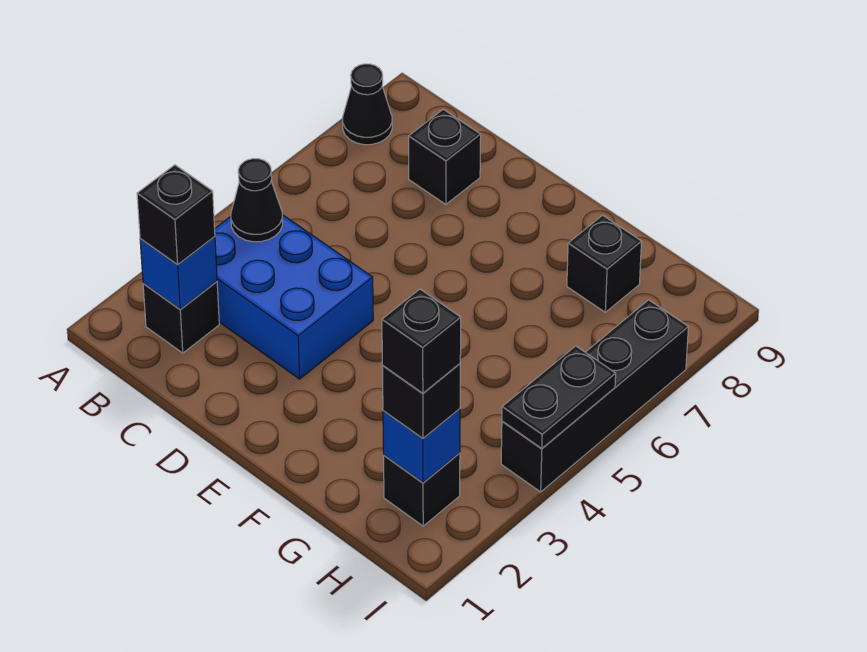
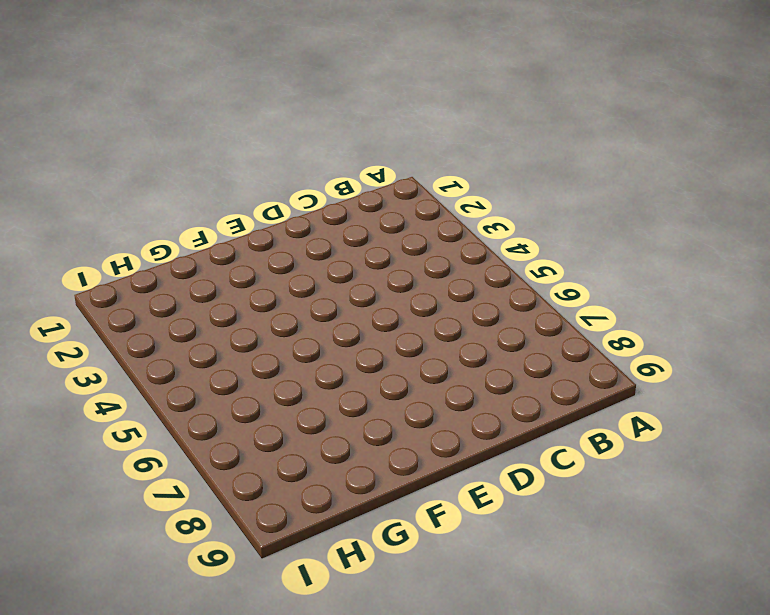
none -> black cone A8 level 1
none -> black brick B2 level 1
none -> blue brick B3:D4 level 1

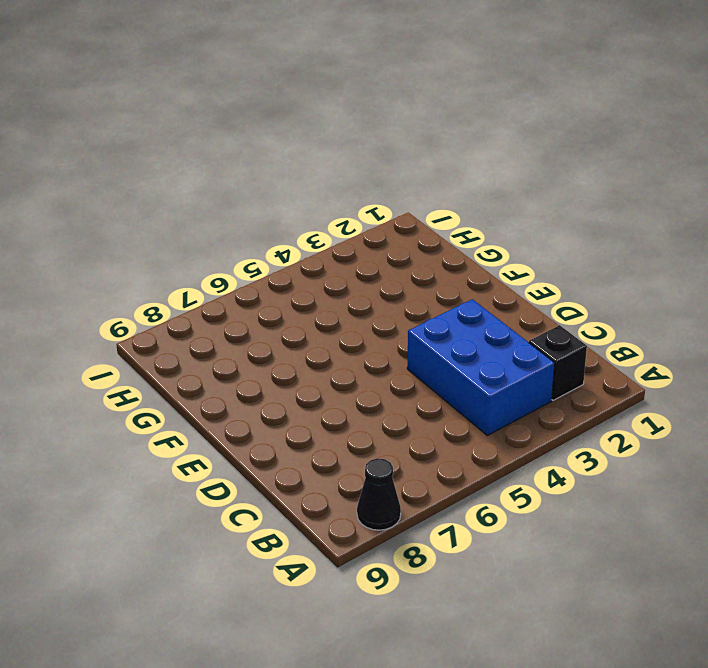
none -> black brick C8 level 1
none -> black brick G8 level 1
none -> black brick H2 level 1

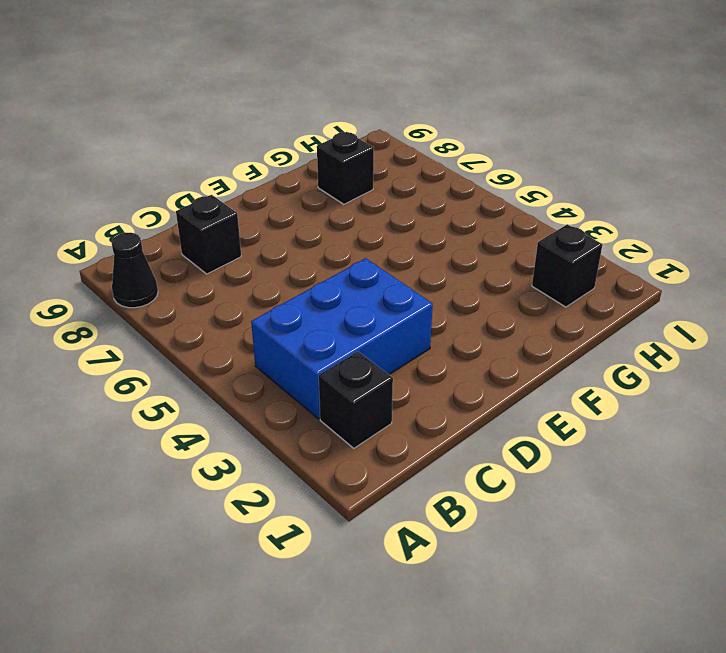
none -> black brick I4:I7 level 1
none -> blue brick B2 level 2
none -> black cone B4 level 2

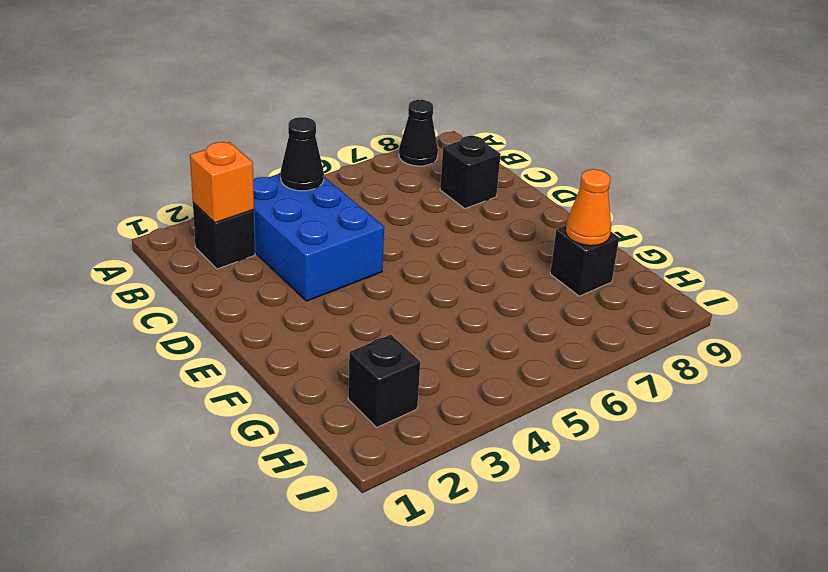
orange brick B2 level 2 -> blue brick B2 level 2
orange cone G8 level 2 -> none
none -> black brick I4:I7 level 1
none -> blue brick H2 level 2
none -> black plate I4:I5 level 2

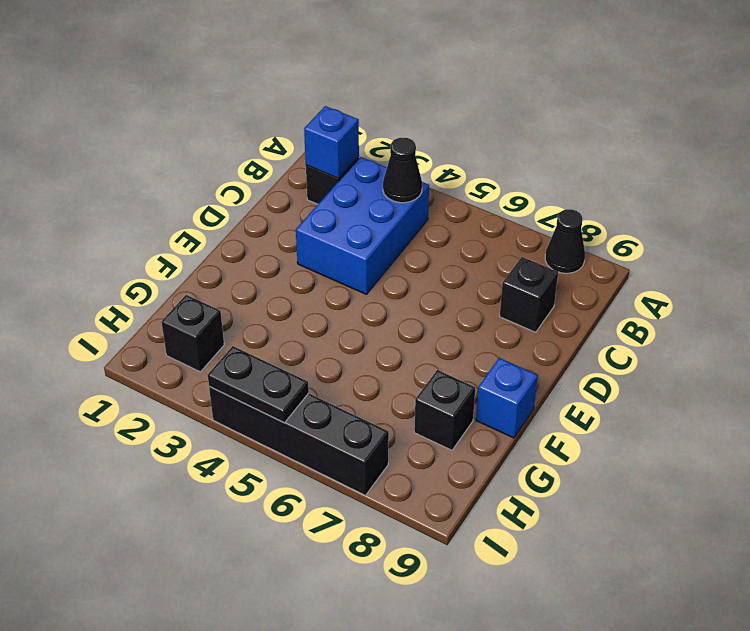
blue brick F9 level 1 -> blue brick H2 level 2
none -> black brick B2 level 3
none -> black brick H2 level 3
none -> black brick H2 level 4

